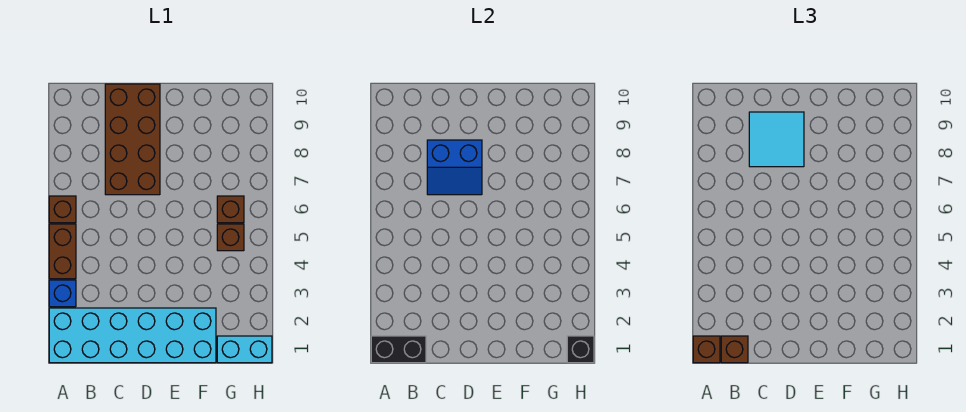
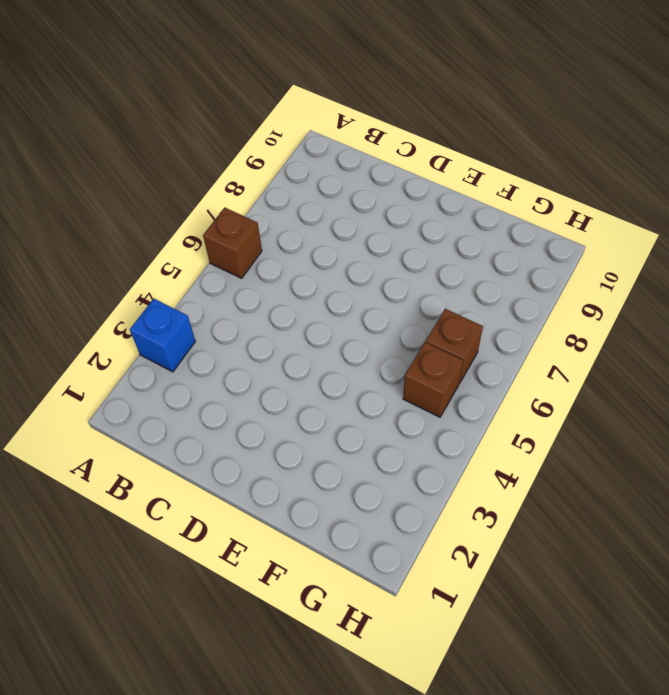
none -> cyan brick A1:F2 level 1
none -> brown brick A4:A5 level 1
none -> brown brick C7:D10 level 1

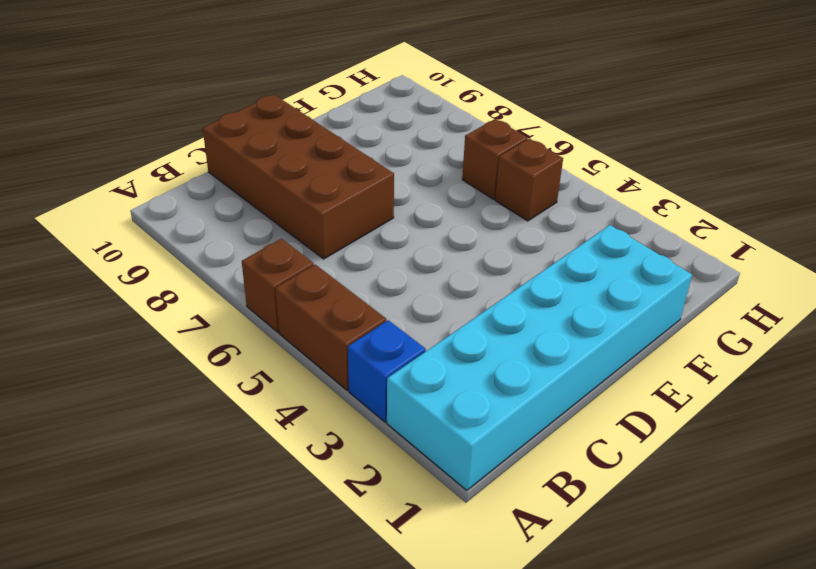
none -> cyan brick G1:H1 level 1
none -> black brick A1:B1 level 2
none -> blue slope C7:D8 level 2 top 8

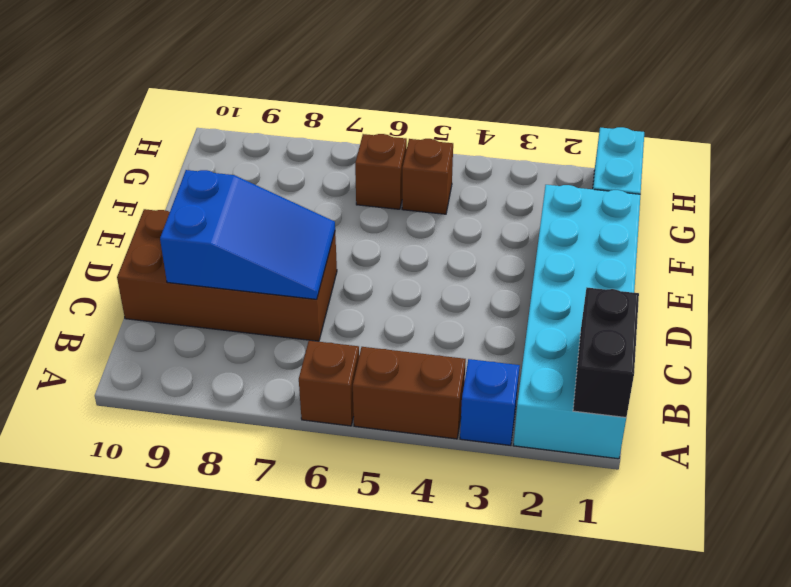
blue slope C7:D9 level 2 top 9 -> blue slope C7:D8 level 2 top 8
none -> black brick H1 level 2
none -> brown brick A1 level 3
none -> brown brick B1 level 3

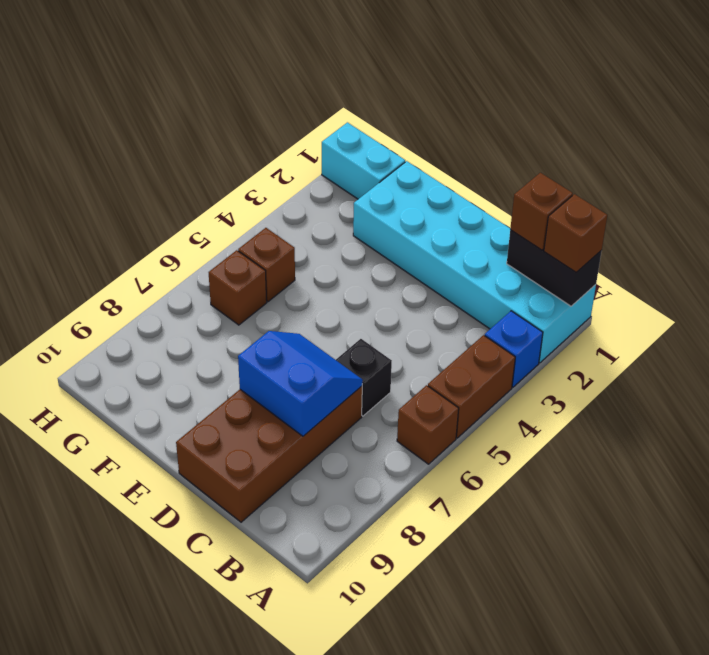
black brick C6 level 1 -> black brick H1 level 2
none -> cyan tile C8:D9 level 3

